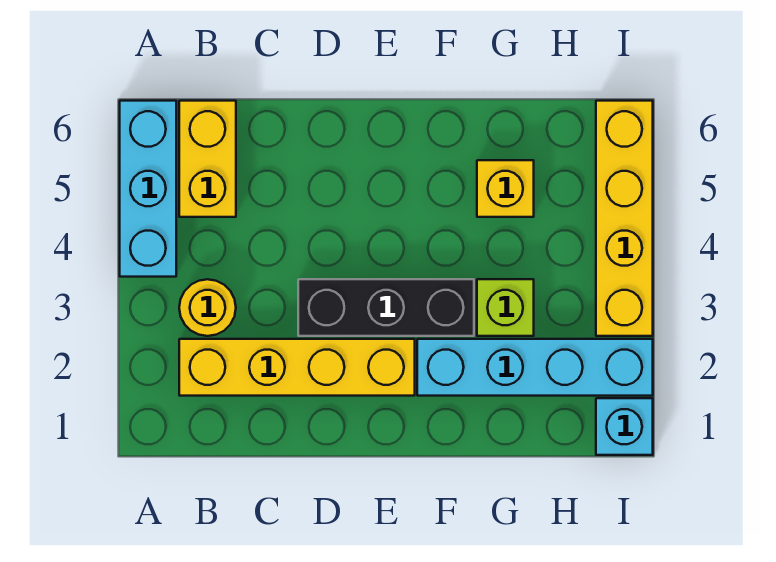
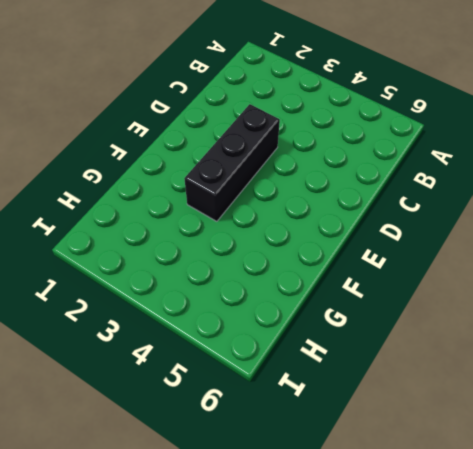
none -> cyan brick A4:A6 level 1
none -> yellow brick B2:E2 level 1

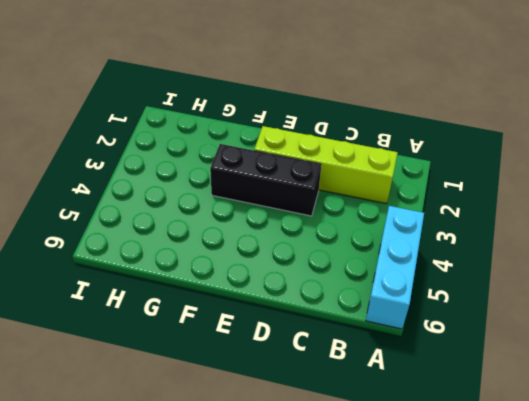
lime brick B2:E2 level 1 -> yellow brick B2:E2 level 1
none -> yellow round brick B3 level 1
none -> yellow brick B5:B6 level 1

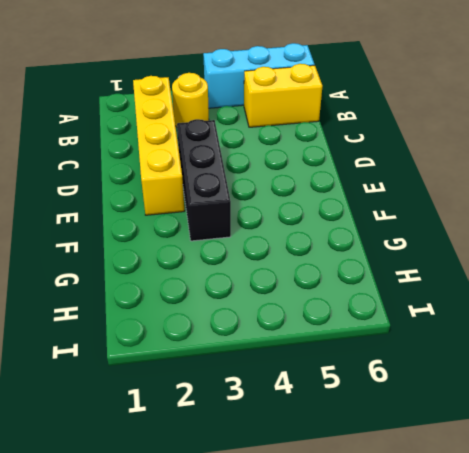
none -> cyan brick F2:I2 level 1
none -> lime brick G3 level 1

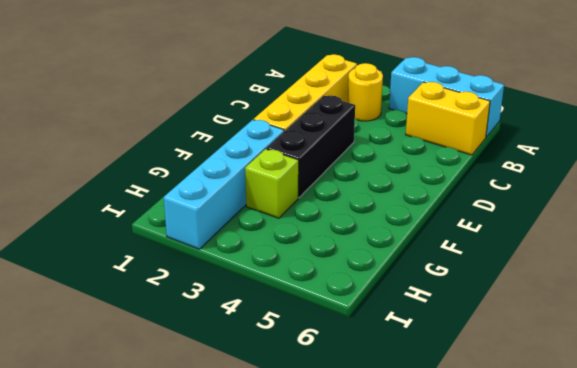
none -> yellow brick G5 level 1
none -> cyan brick I1 level 1

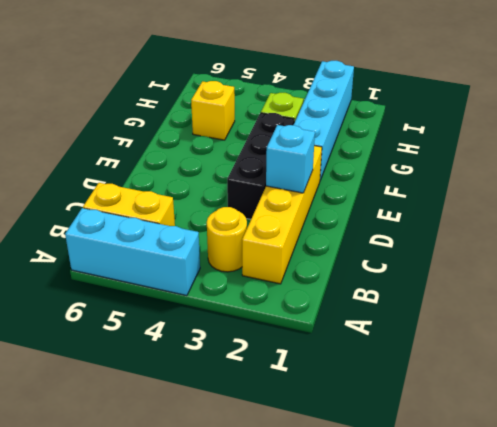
cyan brick D2 level 2 -> cyan brick I1 level 1
none -> yellow brick I3:I6 level 1

